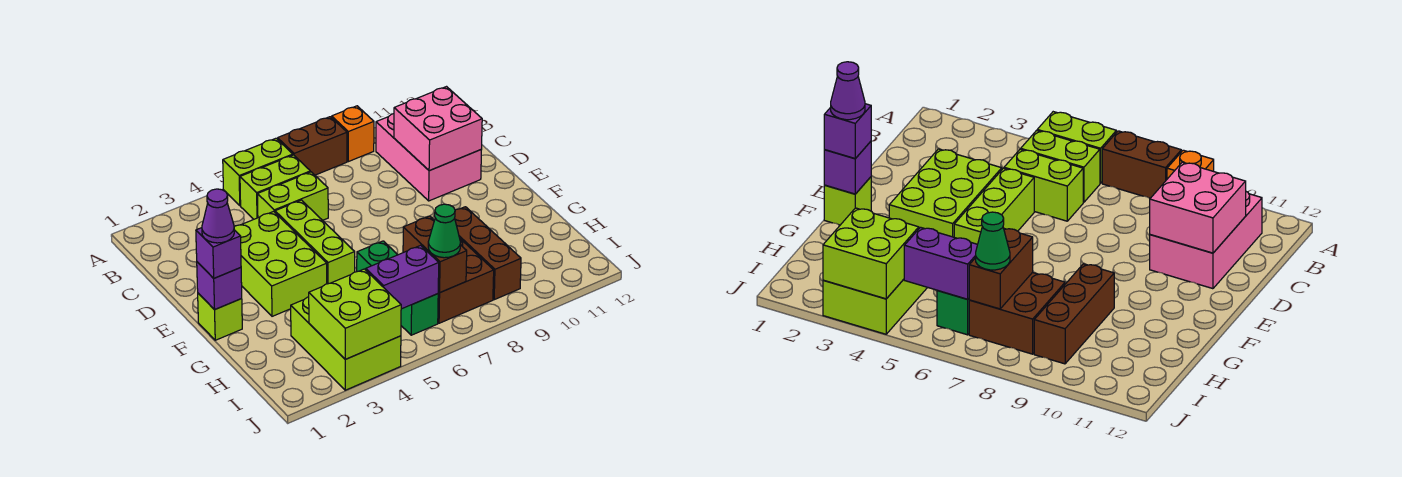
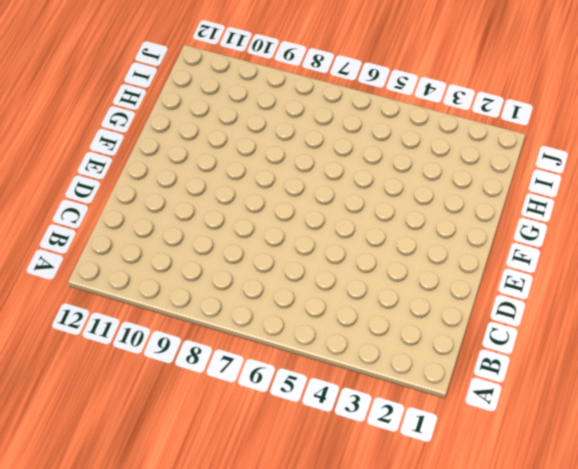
none -> lime brick A5:A6 level 1
none -> brown brick A7:A8 level 1
none -> orange brick A9 level 1

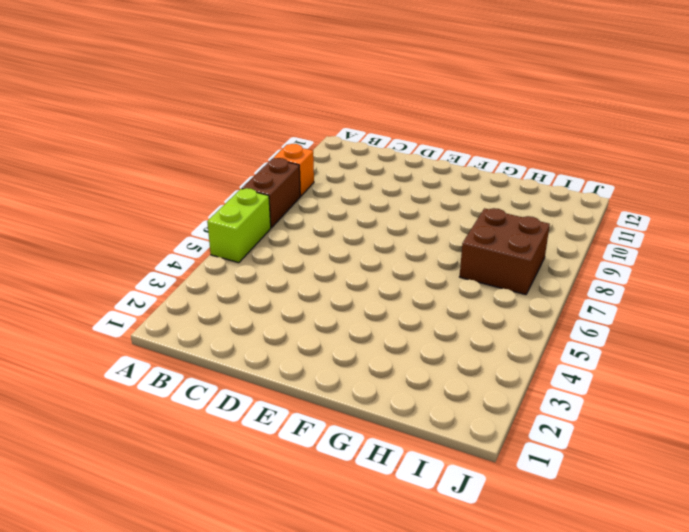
none -> lime brick B5:B6 level 1
none -> pink brick B10:D11 level 1
none -> lime brick C5:C6 level 1

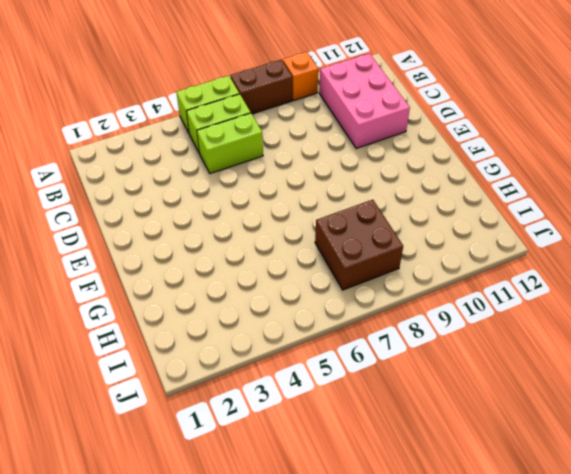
none -> lime brick D3:F4 level 1
none -> lime brick D5:F5 level 1
none -> lime brick F1 level 1

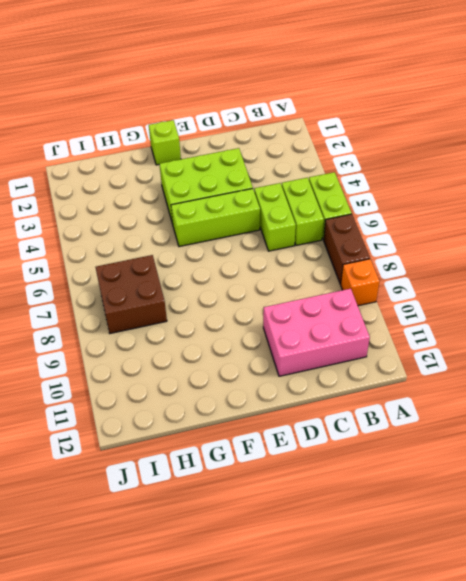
none -> green brick G6:I6 level 1
none -> brown brick G9:I9 level 1
none -> lime brick H3:J4 level 1

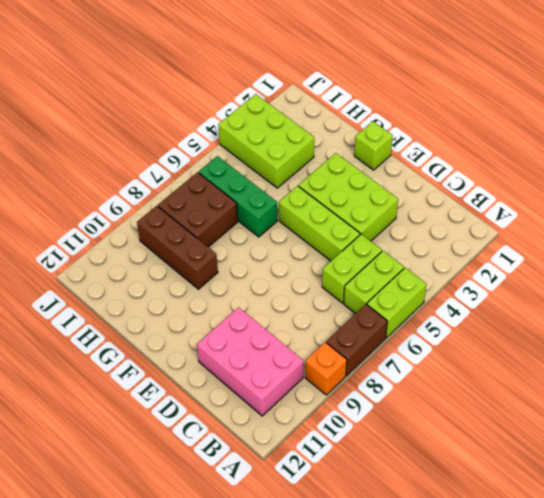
none -> pink brick C10:D11 level 2
none -> purple brick F1 level 2
none -> brown brick H7:I7 level 2

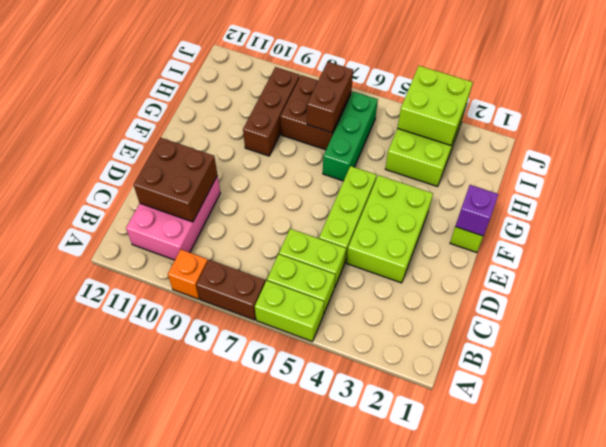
brown brick C10:D11 level 2 -> pink brick C10:D11 level 2
none -> purple brick I5:I6 level 2
none -> purple brick F1 level 3
none -> green cone I7 level 3

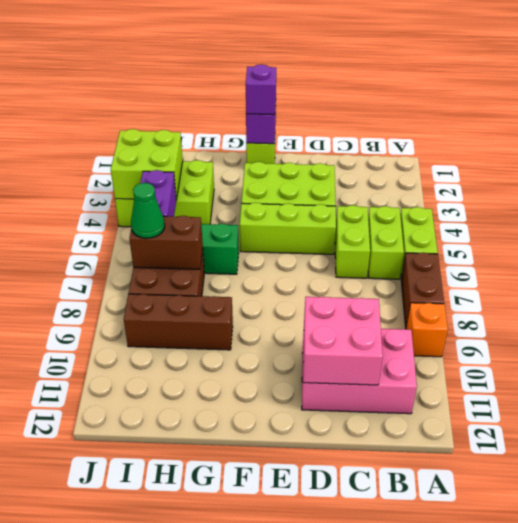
none -> purple cone F1 level 4

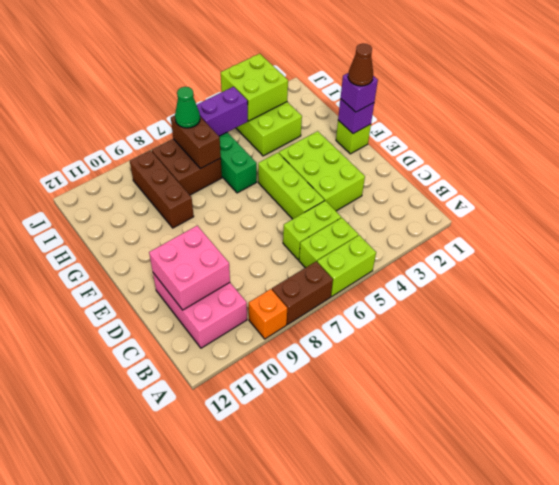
brown cone F1 level 4 -> purple cone F1 level 4

